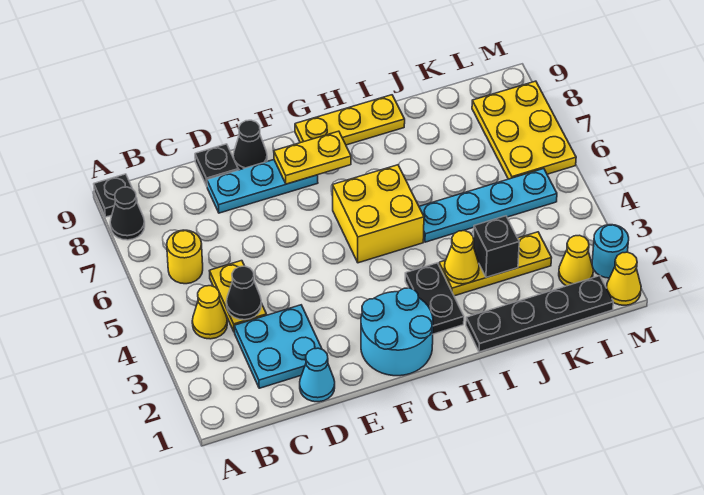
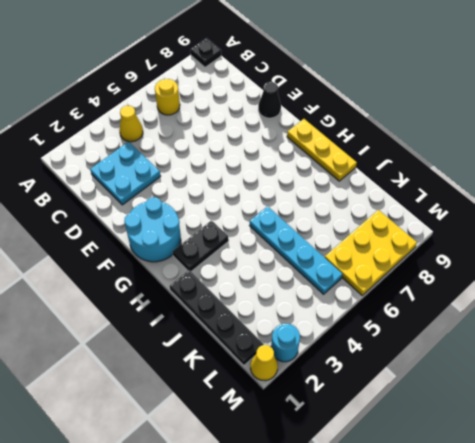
none -> black cone A8 level 1
none -> yellow plate C4:C5 level 1
none -> cyan cone D1 level 1

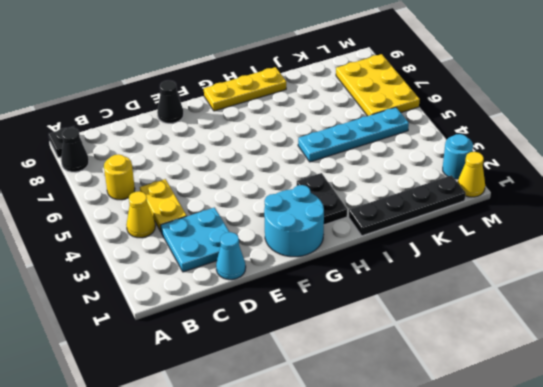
none -> cyan plate D8:F8 level 1
none -> black plate D9 level 1
none -> yellow brick G5:H6 level 1

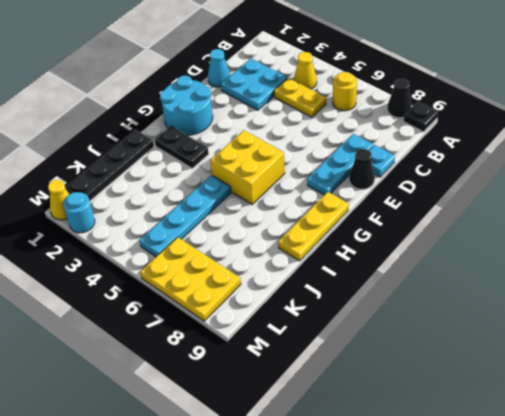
cyan plate D9 level 1 -> black plate D9 level 1
none -> yellow plate I3:K3 level 1
none -> yellow cone L2 level 1
none -> black cone C4 level 2

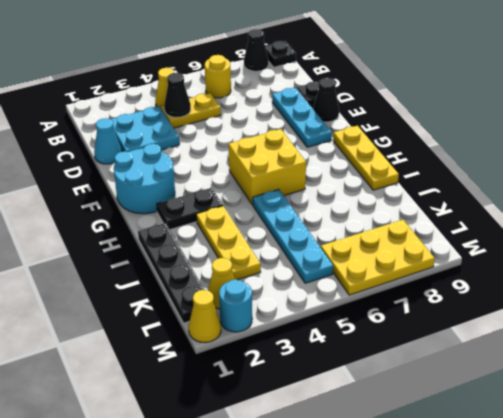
none -> yellow plate F8:G8 level 2
none -> yellow cone I3 level 2
none -> black brick J3 level 2

